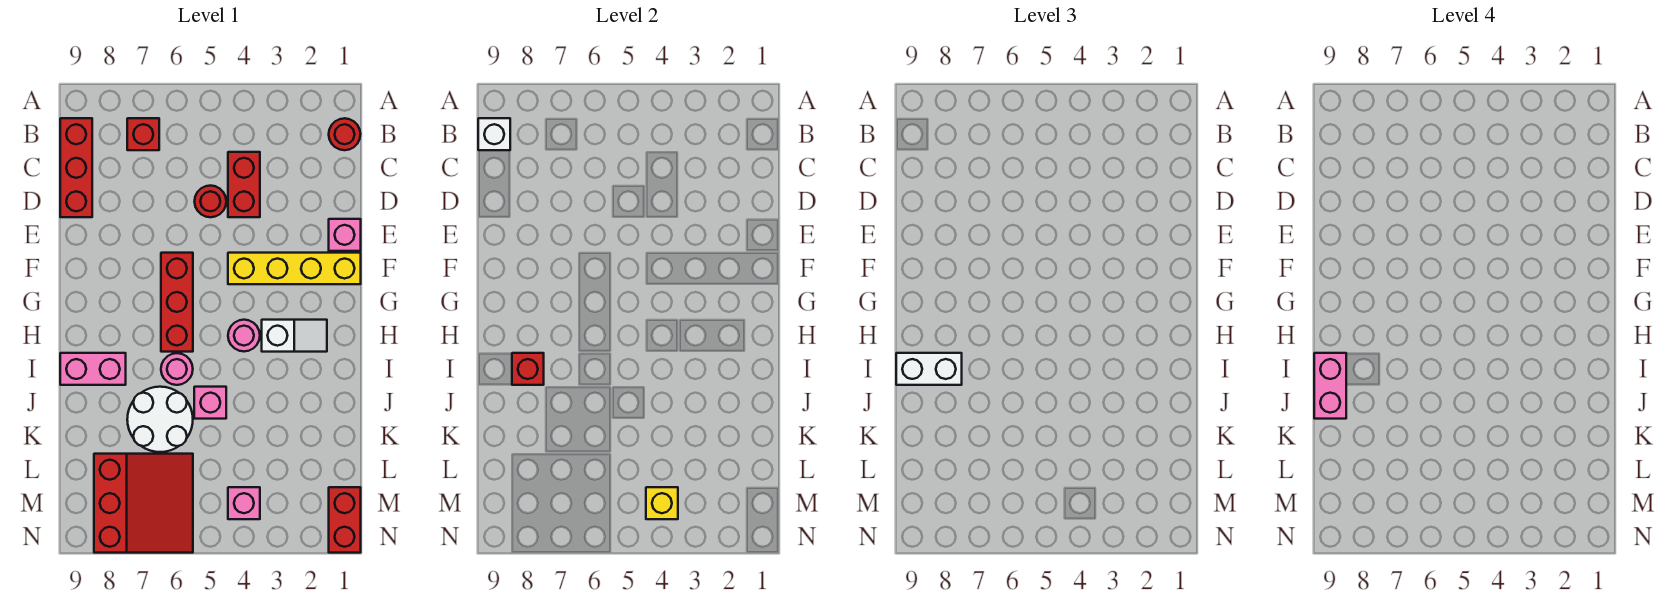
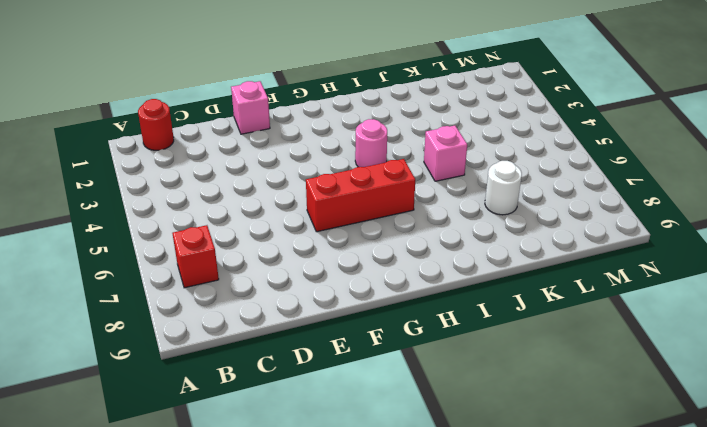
white round brick K7 level 1 -> white round brick J6:K7 level 1
none -> red brick B9:D9 level 1
none -> red brick C4:D4 level 1
none -> red round brick D5 level 1

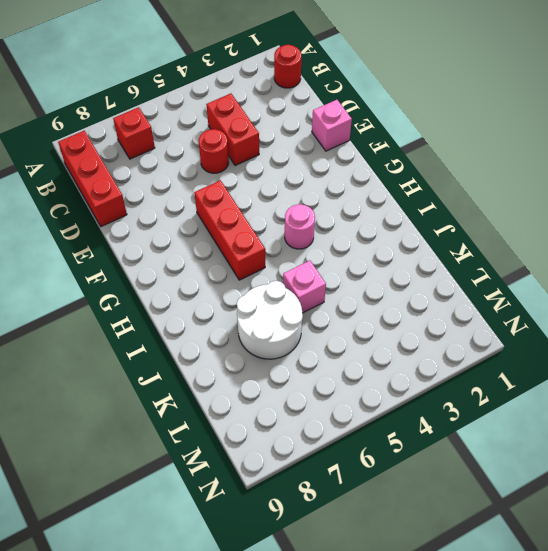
none -> yellow brick F1:F4 level 1
none -> white slope H2:H3 level 1 top 3
none -> pink round brick I6 level 1

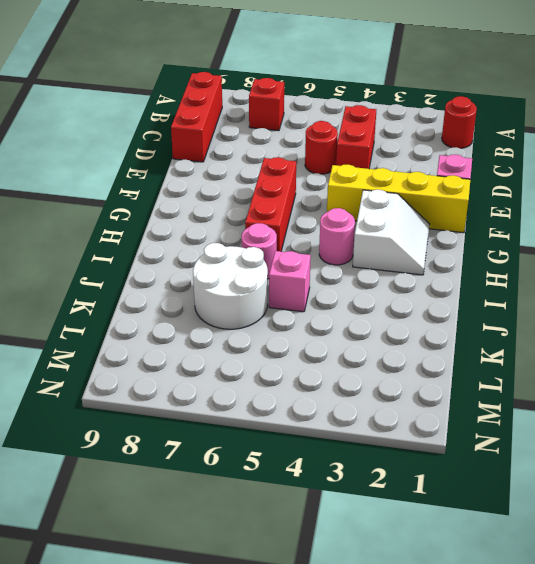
white slope G2:H3 level 1 top 3 -> white slope H2:H3 level 1 top 3
none -> pink brick I8:I9 level 1
none -> red slope L6:N8 level 1 top 8
none -> red brick M1:N1 level 1

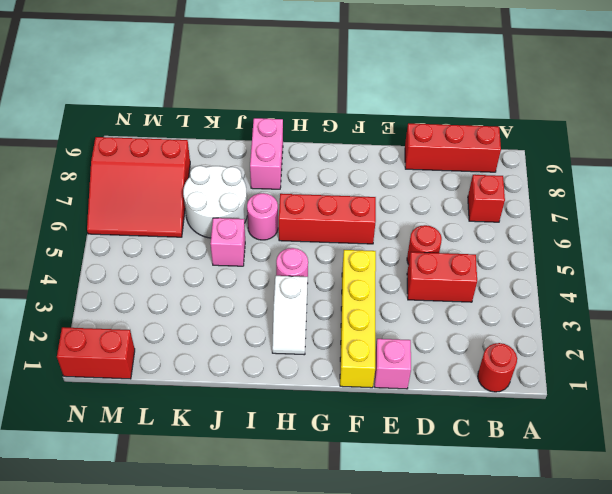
none -> pink brick M4 level 1
none -> white brick B9 level 2
none -> red brick I8 level 2

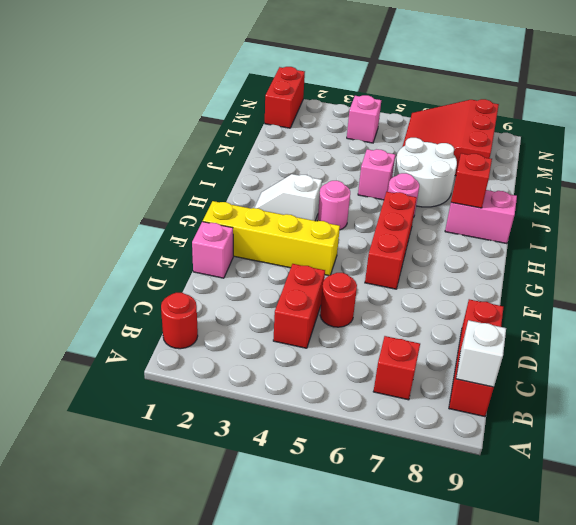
none -> yellow brick M4 level 2
none -> white brick I8:I9 level 3
none -> pink brick I9:J9 level 4

